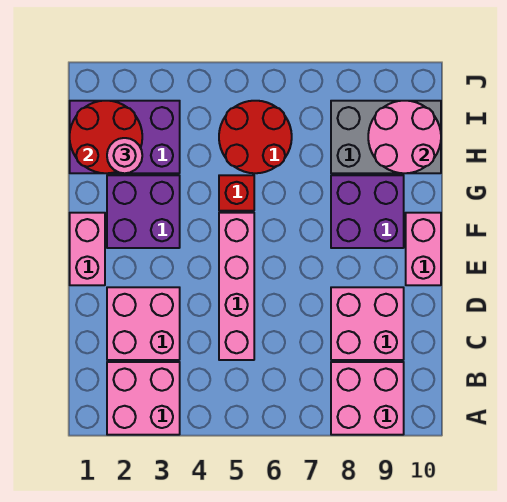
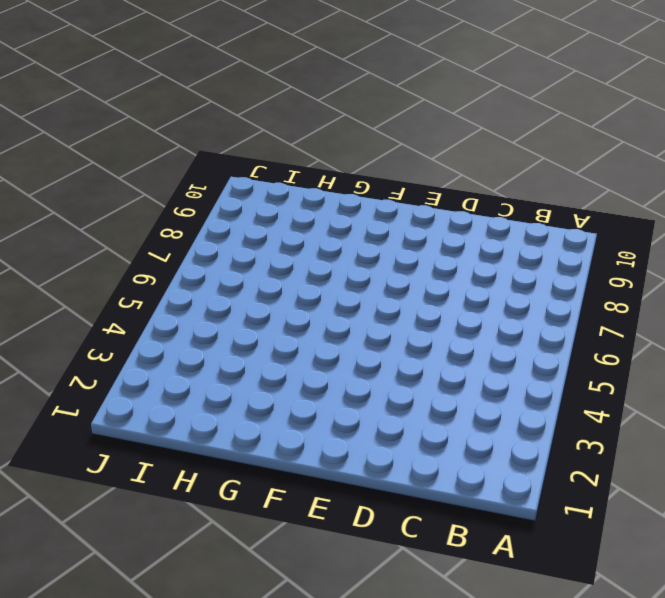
none -> pink brick A2:B3 level 1
none -> pink brick A8:B9 level 1
none -> pink brick C2:D3 level 1

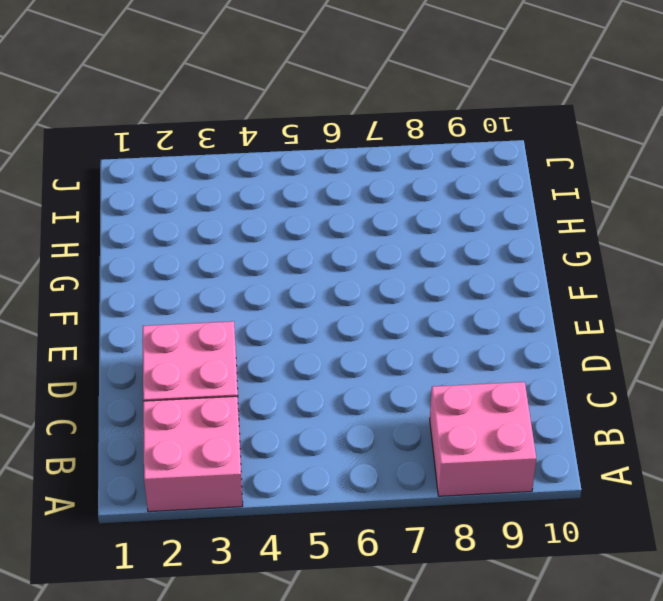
none -> pink brick C5:F5 level 1
none -> pink brick C8:D9 level 1
none -> pink brick E1:F1 level 1

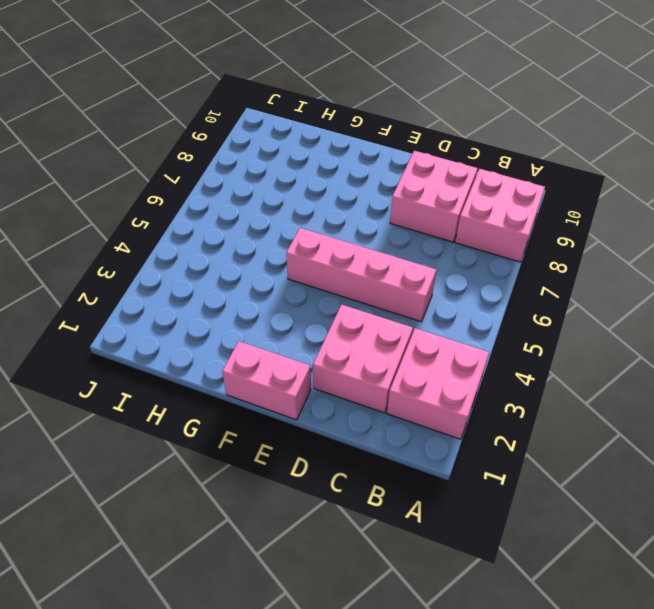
none -> pink brick E10:F10 level 1
none -> purple brick F2:G3 level 1
none -> purple brick F8:G9 level 1

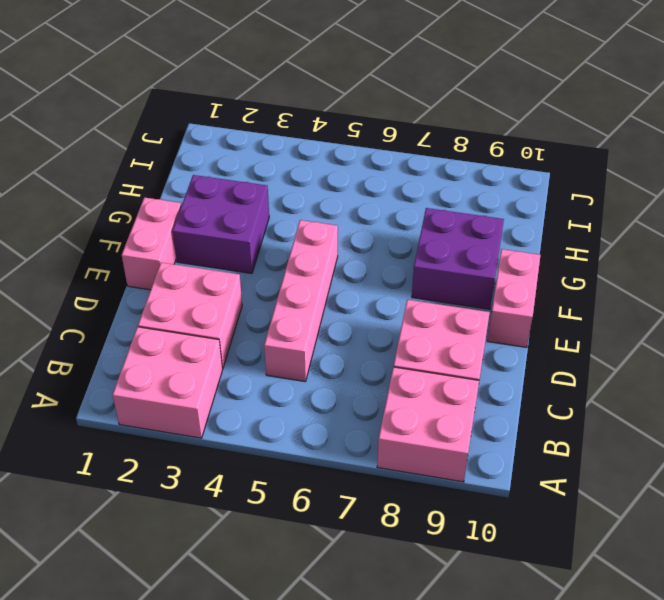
none -> red brick G5 level 1
none -> purple brick H1:I3 level 1
none -> red round brick H5:I6 level 1

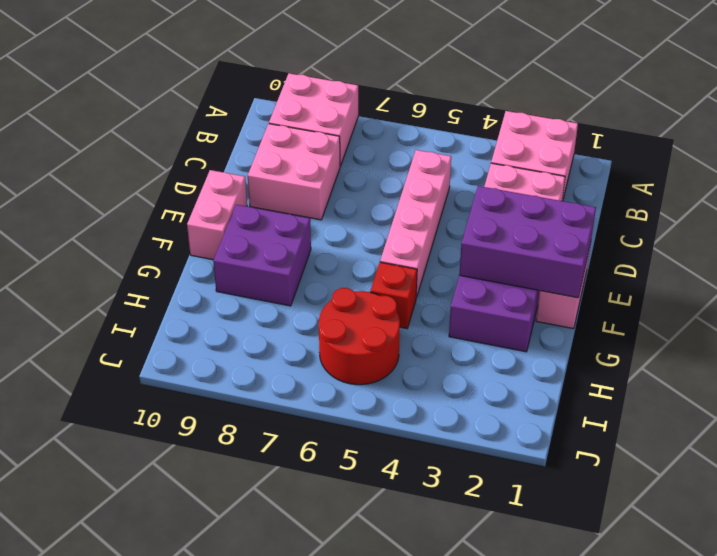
purple brick E1:F3 level 2 -> purple brick H1:I3 level 1
none -> grey brick H8:I10 level 1
none -> red round brick H1:I2 level 2
none -> pink round brick H9:I10 level 2

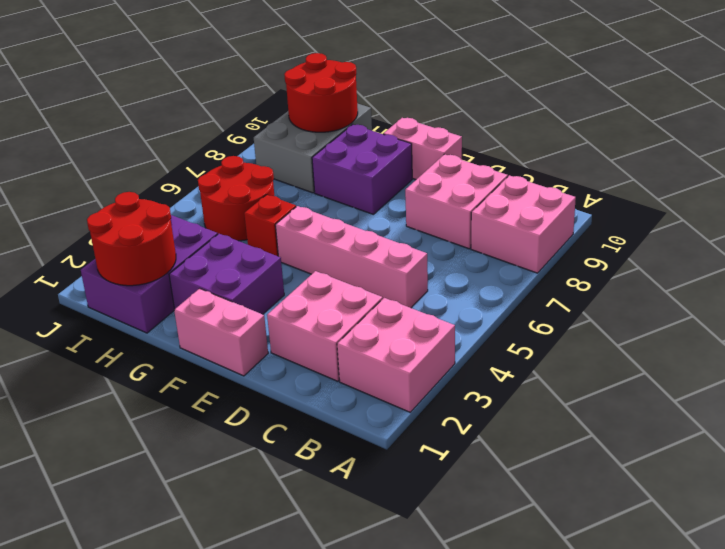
red round brick H9:I10 level 2 -> pink round brick H9:I10 level 2
none -> pink round brick H2 level 3

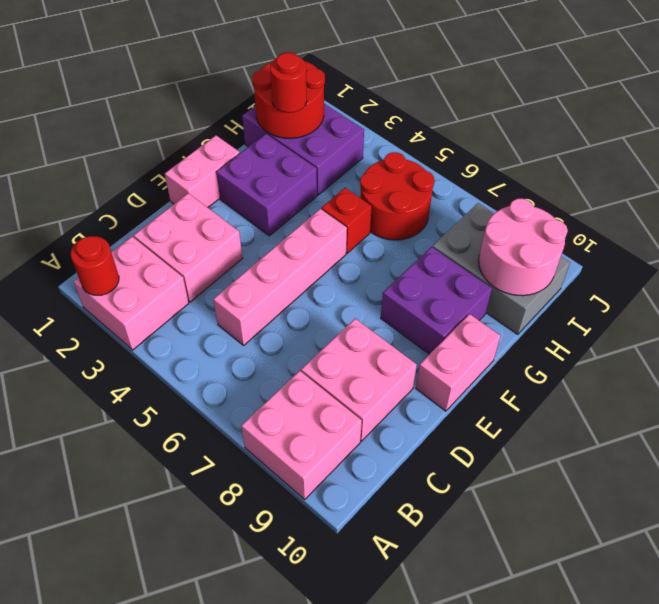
red round brick A2 level 2 -> none
red round brick H2 level 3 -> pink round brick H2 level 3

